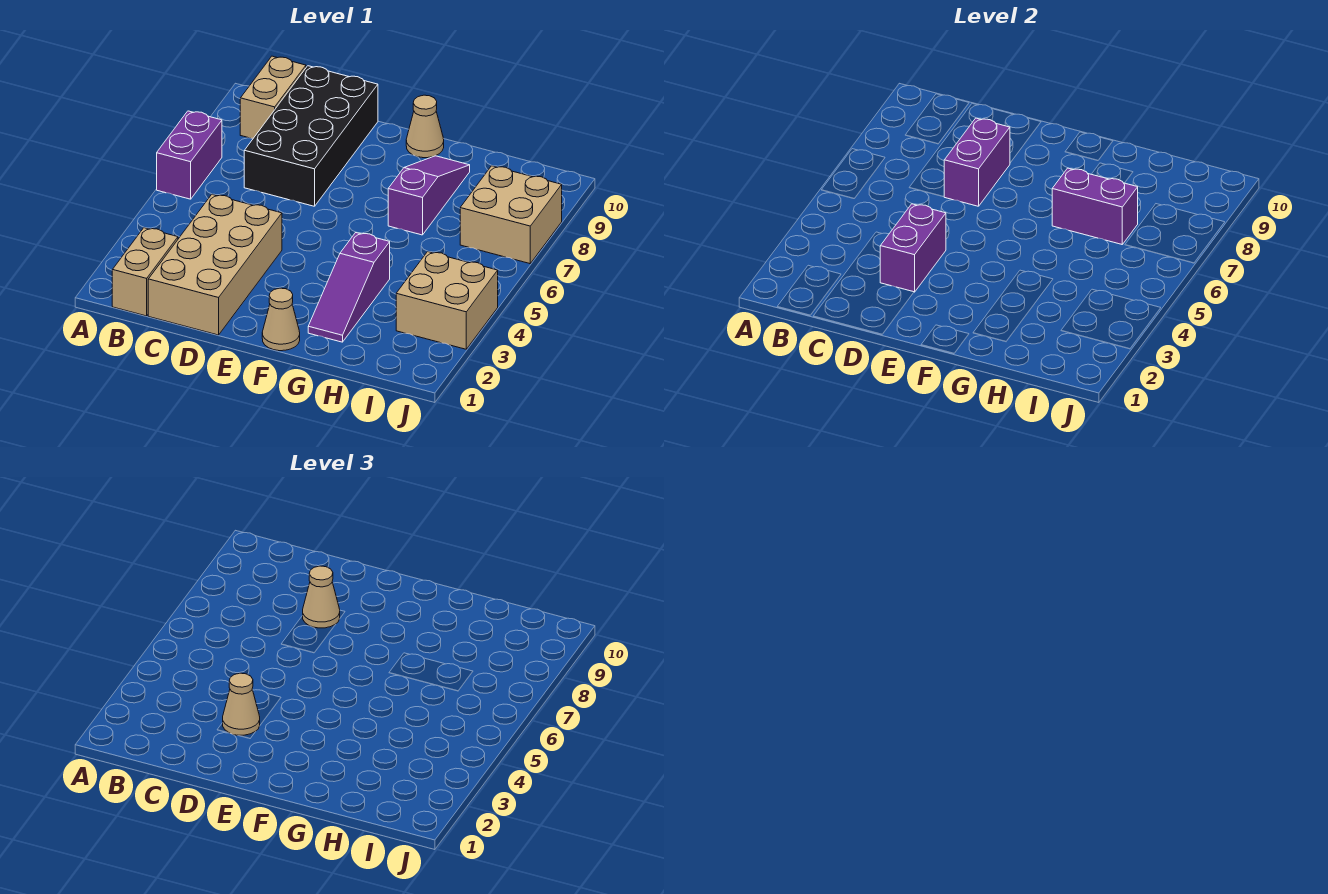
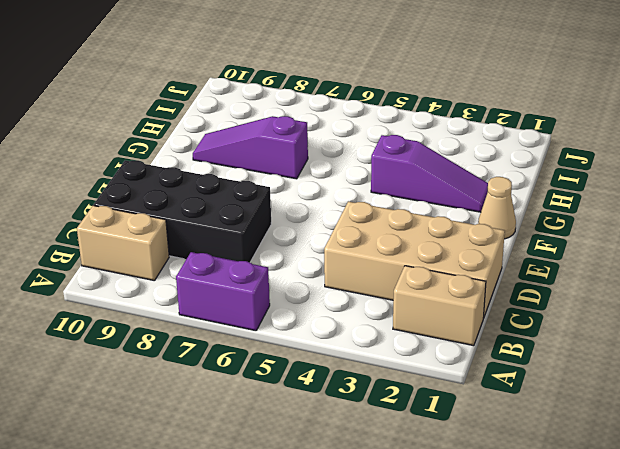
none -> tan cone F10 level 1
none -> tan brick I3:J4 level 1
none -> tan brick I7:J8 level 1

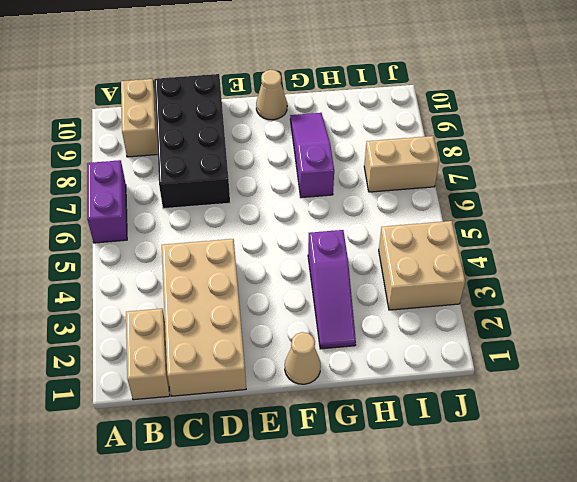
tan brick I7:J7 level 1 -> tan brick I7:J8 level 1
none -> purple brick D3:D4 level 2
none -> purple brick D7:D8 level 2
none -> purple brick G7:H7 level 2

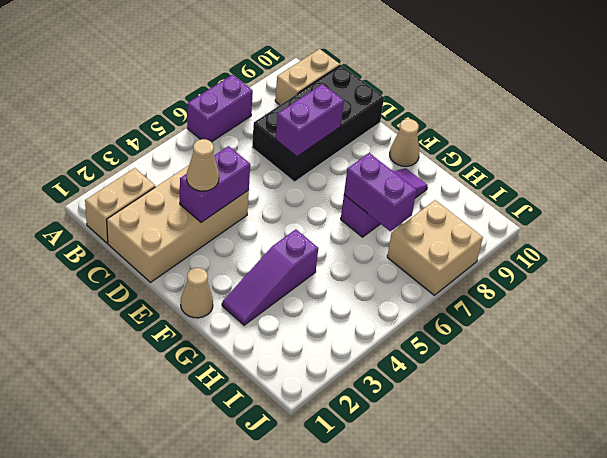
none -> tan brick I3:J4 level 1
none -> tan cone D8 level 3

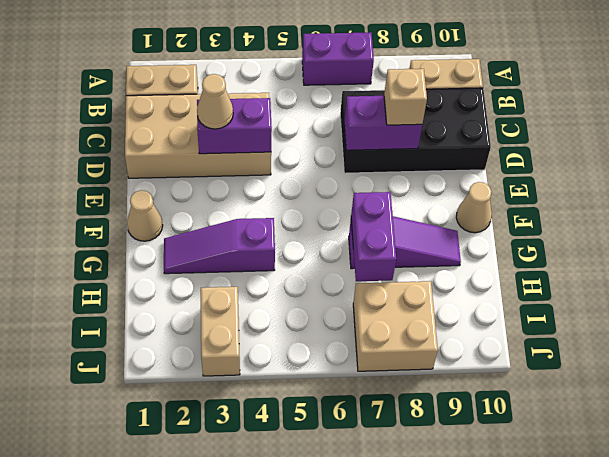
tan brick D8 level 3 -> tan cone D8 level 3
tan brick I3:J3 level 1 -> tan brick I3:J4 level 1

